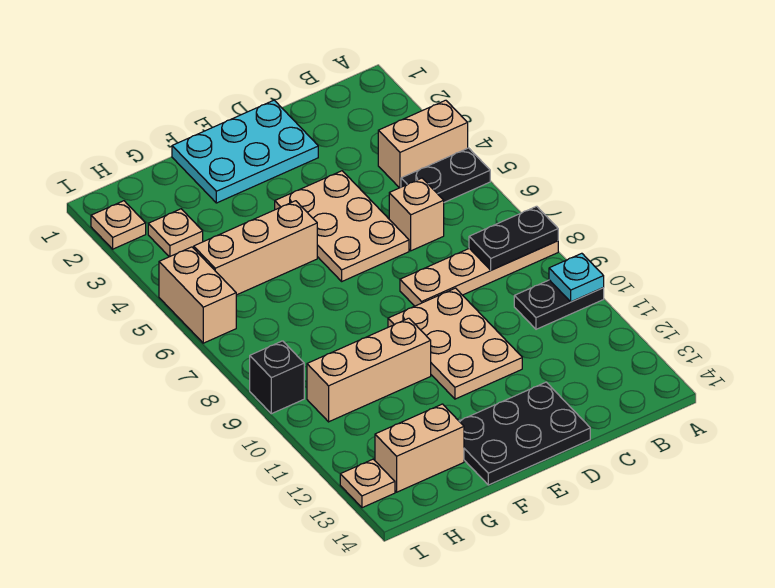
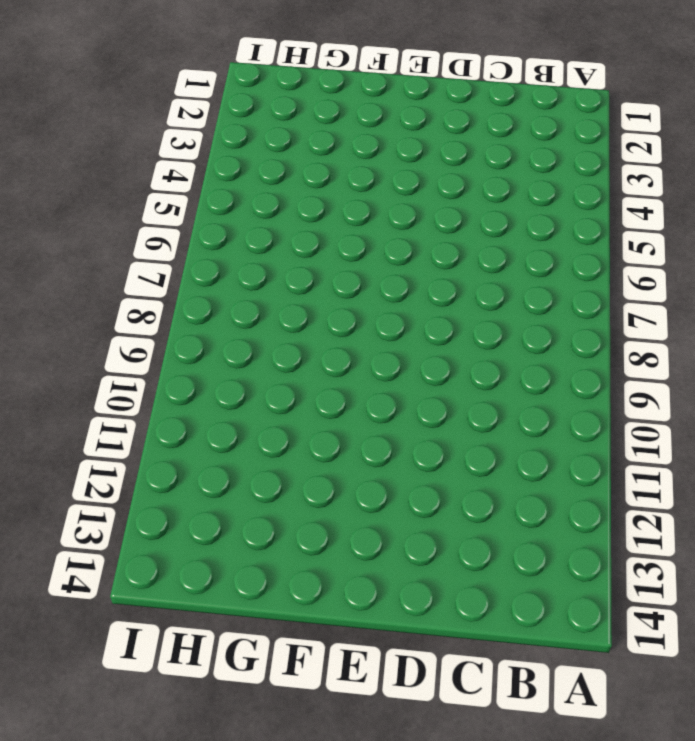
none -> tan brick A4:B4 level 1
none -> black plate A5:B5 level 1
none -> tan plate A8:D8 level 1

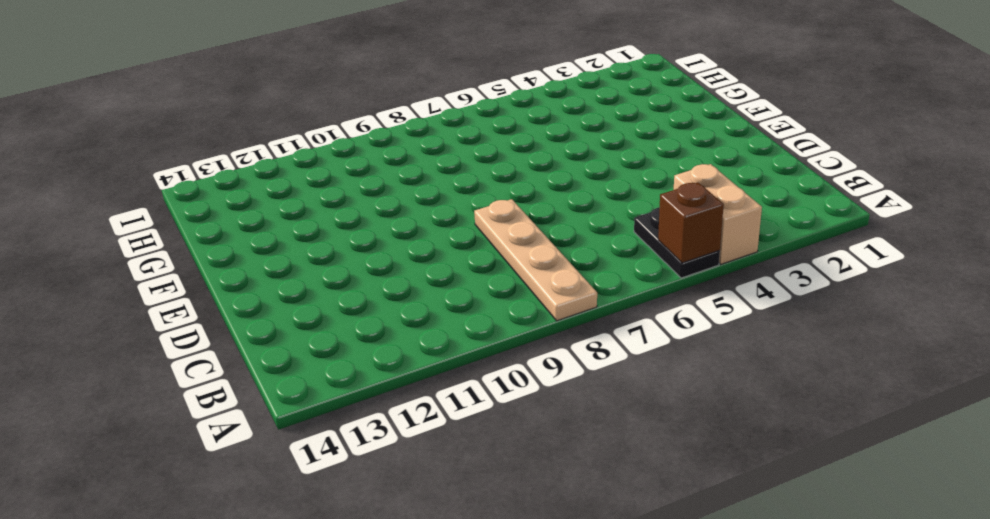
brown brick A5 level 2 -> none
none -> black plate A10:B10 level 1
none -> tan brick C6 level 1
none -> cyan plate D1:F2 level 1

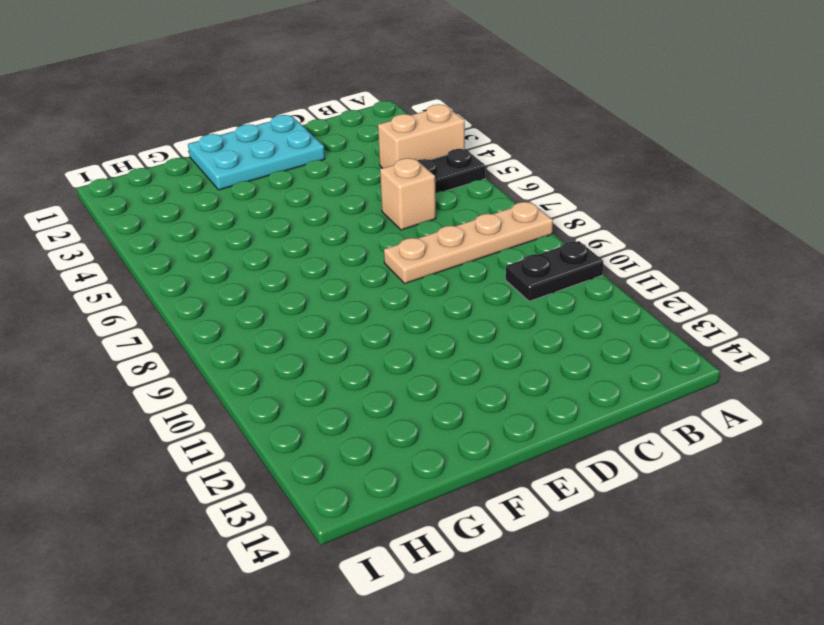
none -> tan plate D4:E6 level 1
none -> tan plate D9:E11 level 1
none -> black plate D13:F14 level 1

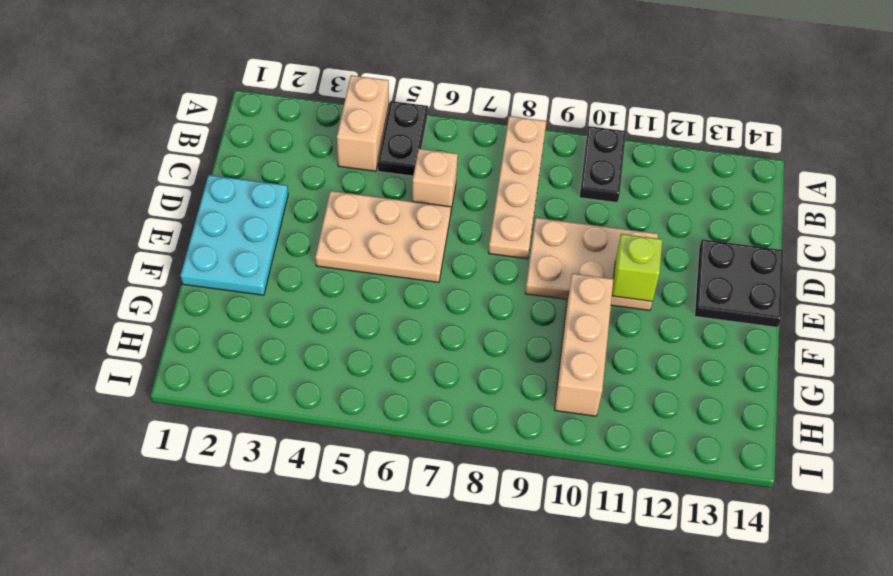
black plate D13:E14 level 1 -> black plate D13:F14 level 1
lime brick E11 level 2 -> none
none -> tan brick F5:H5 level 1
none -> tan brick G13:H13 level 1
none -> tan plate H3 level 1

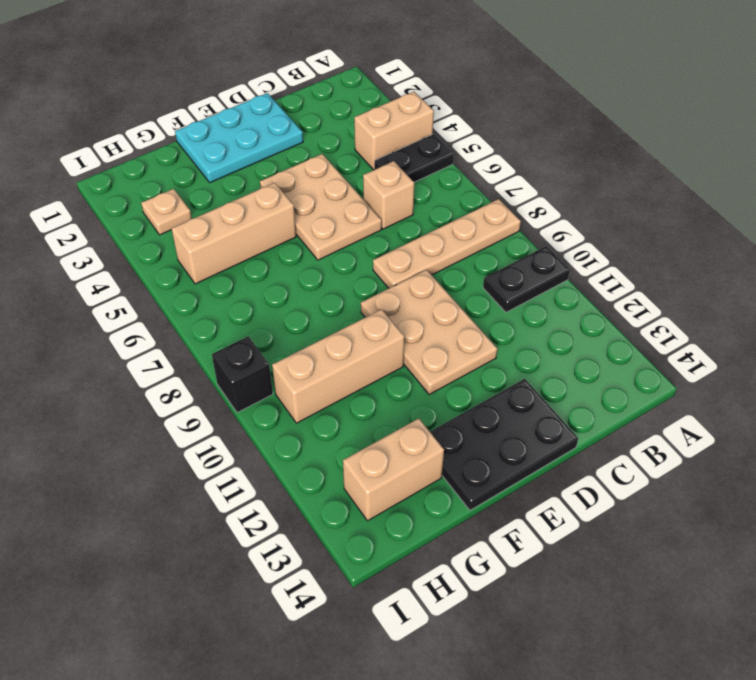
none -> tan plate I2 level 1
none -> tan brick I5:I6 level 1
none -> tan plate I13 level 1

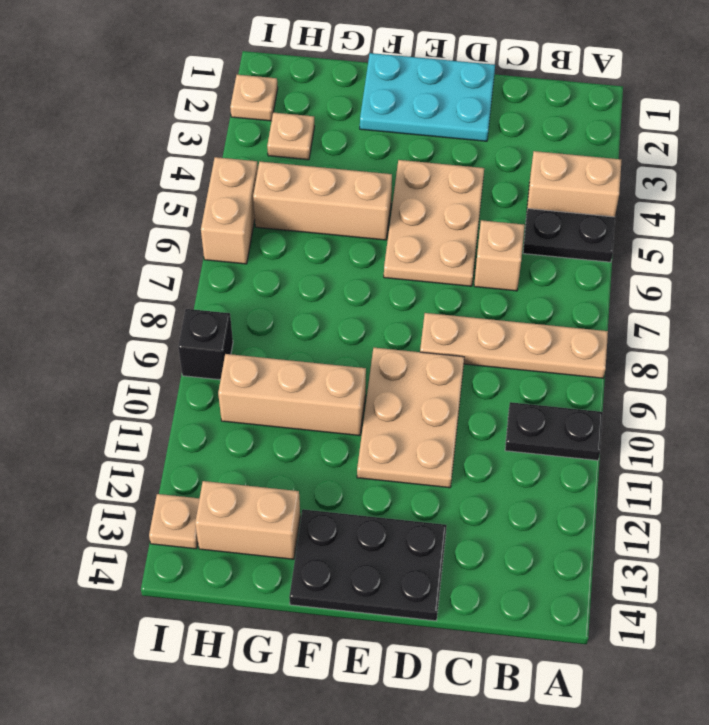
none -> black plate A8:B8 level 2
none -> cyan plate A10 level 2

